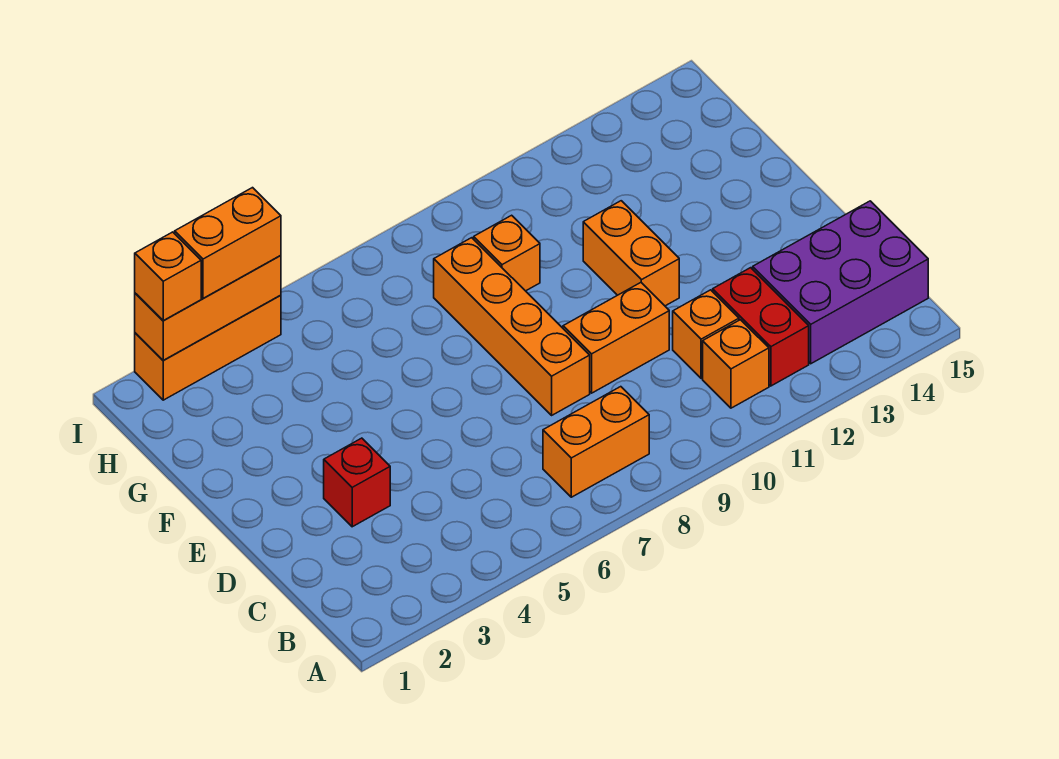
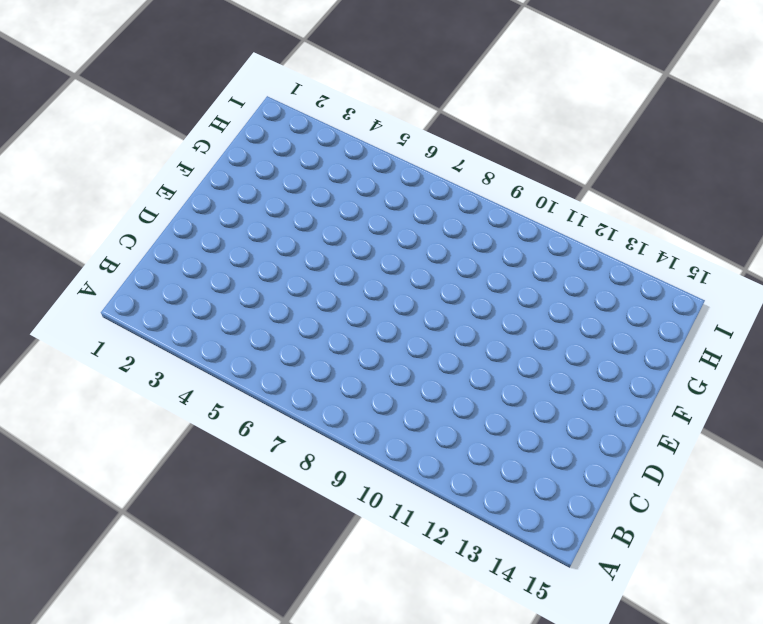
none -> orange brick B7:B8 level 1
none -> orange brick B11 level 1
none -> red brick B12:C12 level 1

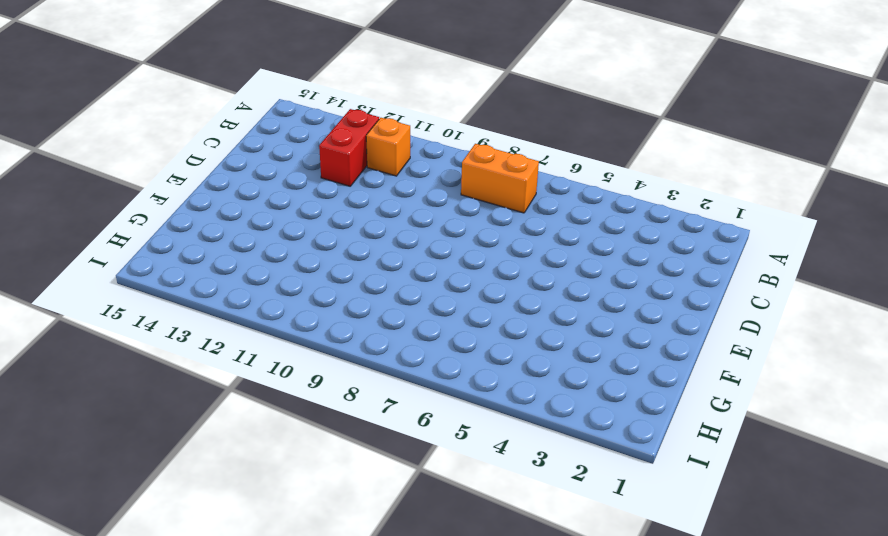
none -> purple brick B13:C15 level 1
none -> orange brick C11 level 1
none -> red brick D3 level 1

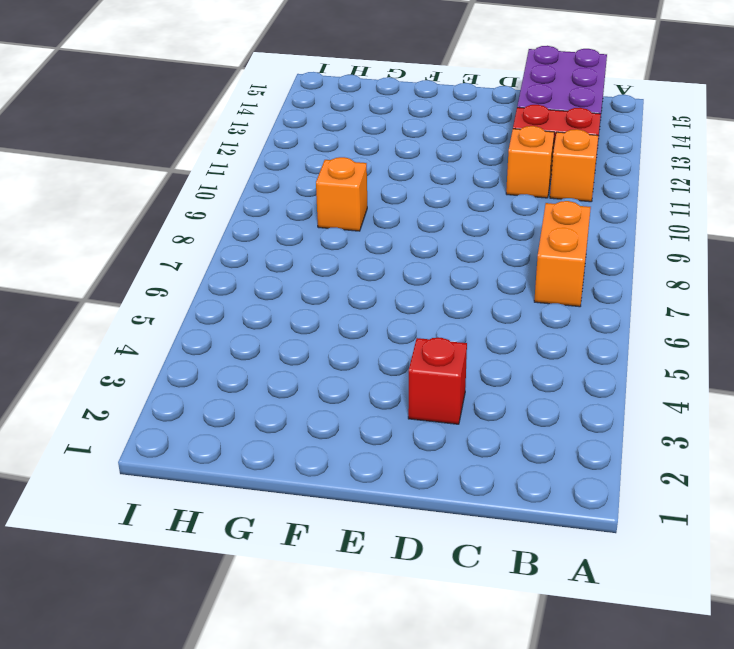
none -> orange brick D8:G8 level 1
none -> orange brick D9:D10 level 1
none -> orange brick E11:F11 level 1

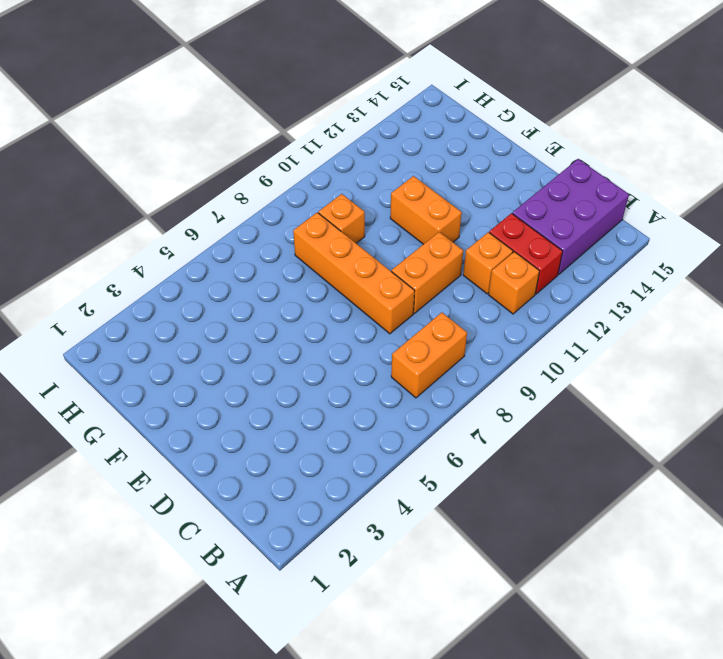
none -> red brick D3 level 1
none -> orange brick I2:I4 level 1
none -> orange brick I2:I4 level 2

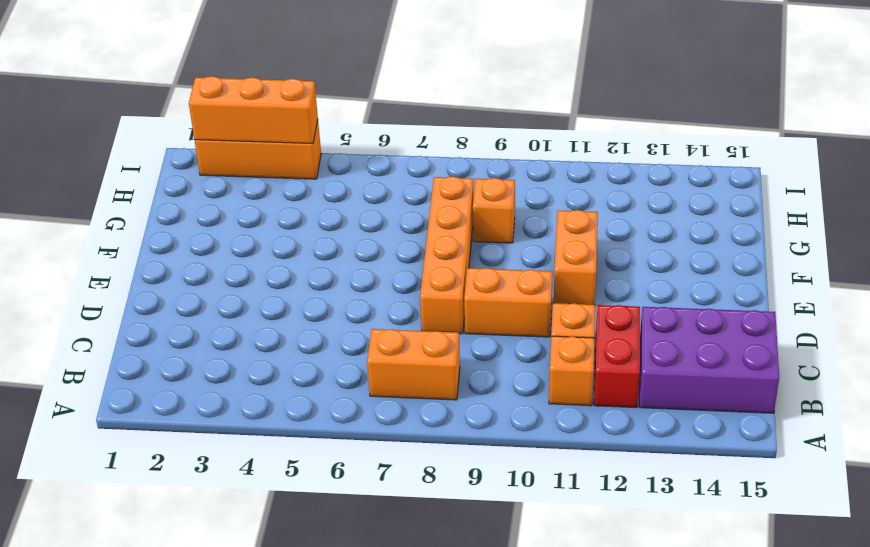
none -> red brick D3 level 1
none -> orange brick I2 level 3
none -> orange brick I3:I4 level 3

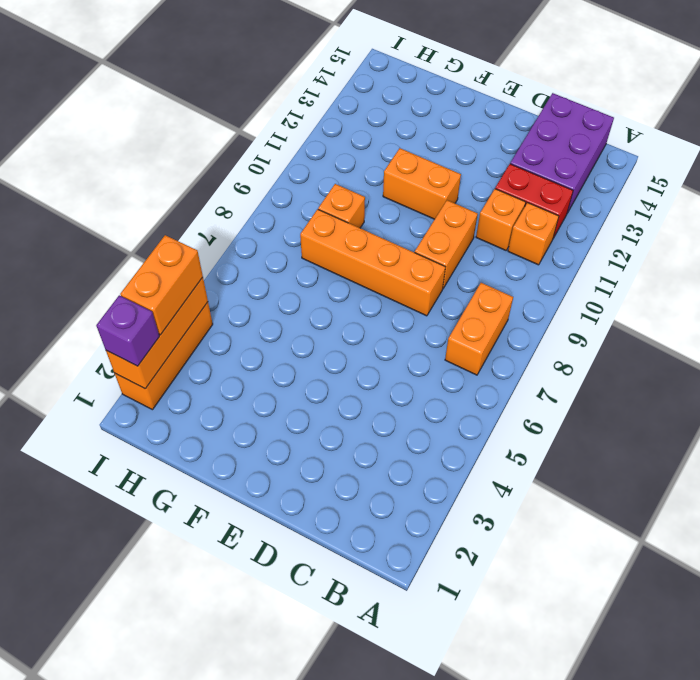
purple brick I2 level 3 -> orange brick I2 level 3
none -> red brick D3 level 1

